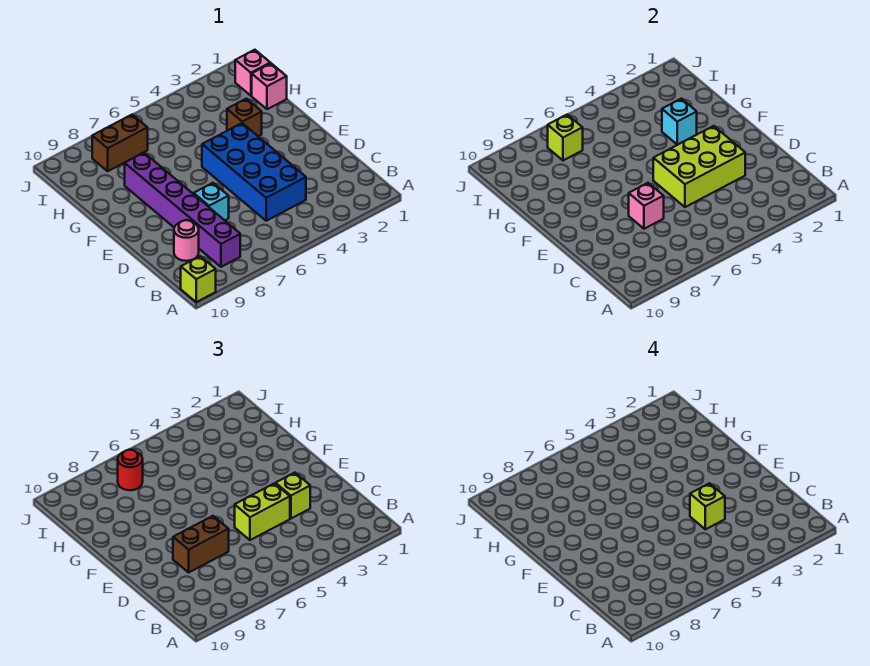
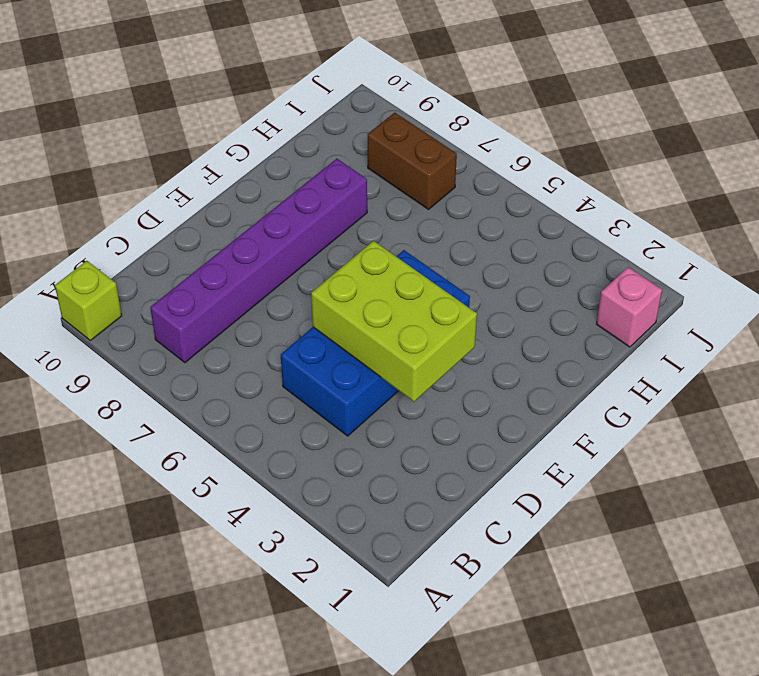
none -> pink round brick C9 level 1
none -> cyan brick D7 level 1
none -> brown brick G3 level 1

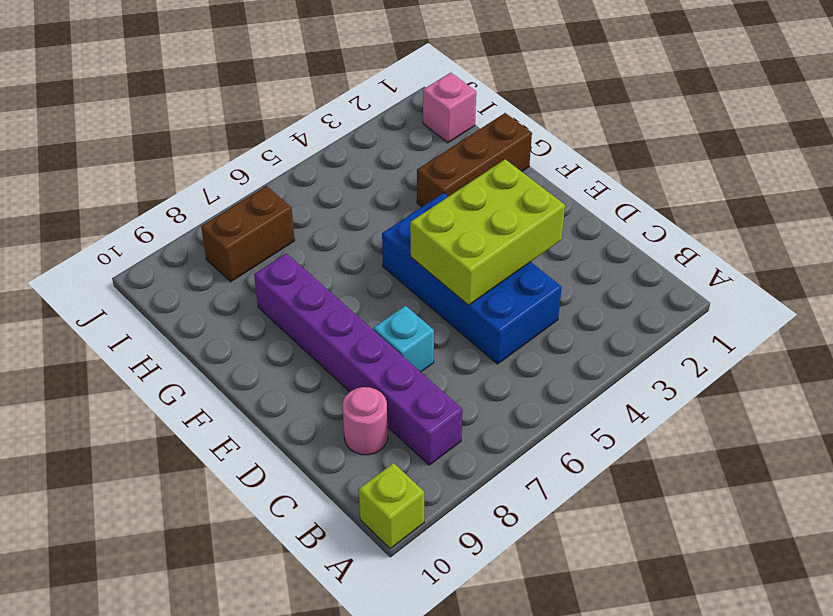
brown brick G1:G3 level 1 -> brown brick G3 level 1
none -> pink brick H1 level 1
none -> pink brick D7 level 2
none -> cyan brick G3 level 2

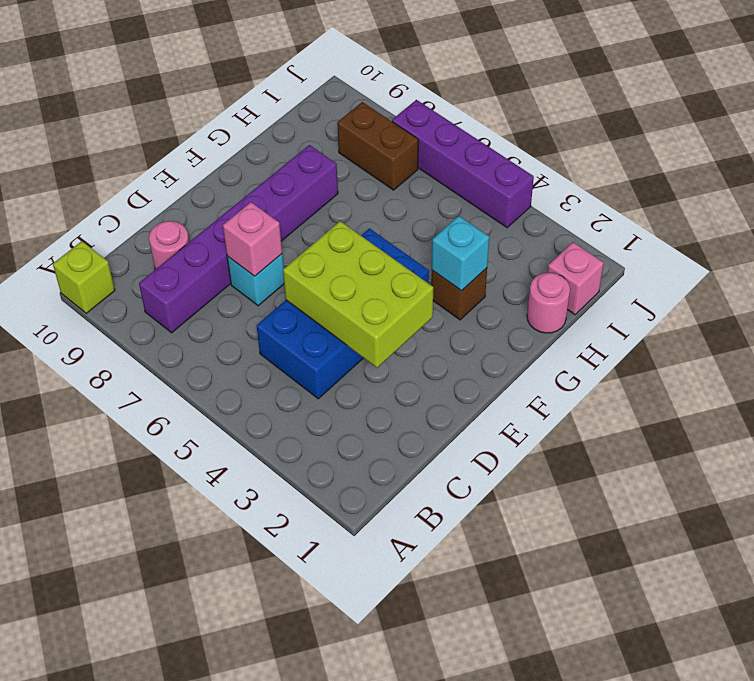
pink round brick H1 level 1 -> pink brick H1 level 1
purple brick J4:J7 level 1 -> none
none -> lime brick I7 level 2
none -> lime brick D3 level 3
none -> lime brick D4:D5 level 3

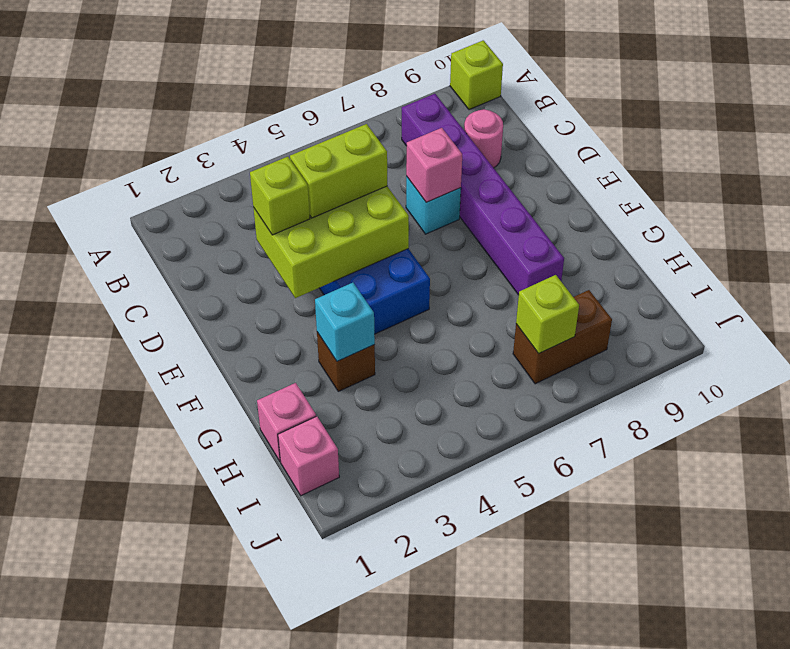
none -> brown brick D7:D8 level 3
none -> red round brick I7 level 3
none -> lime brick D4 level 4

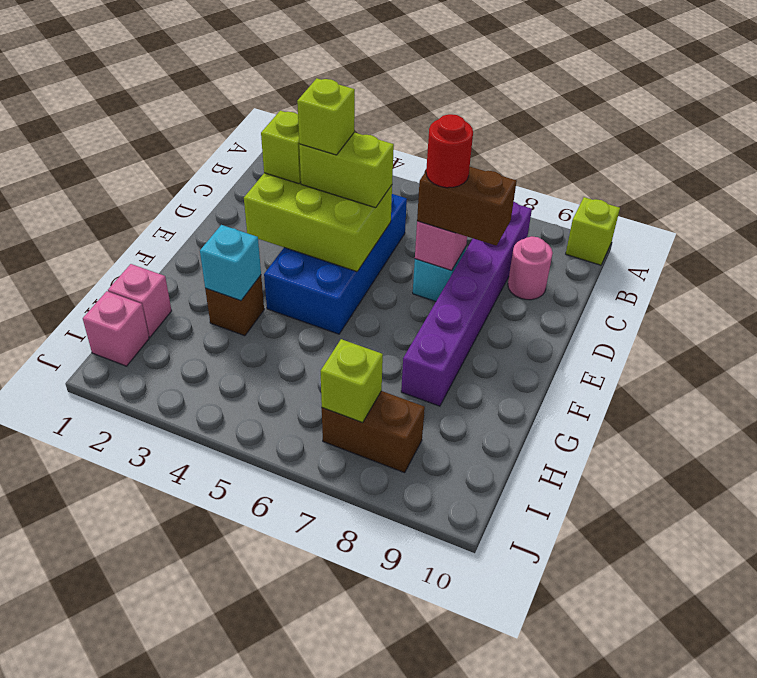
red round brick D7 level 4 -> red round brick I7 level 3

